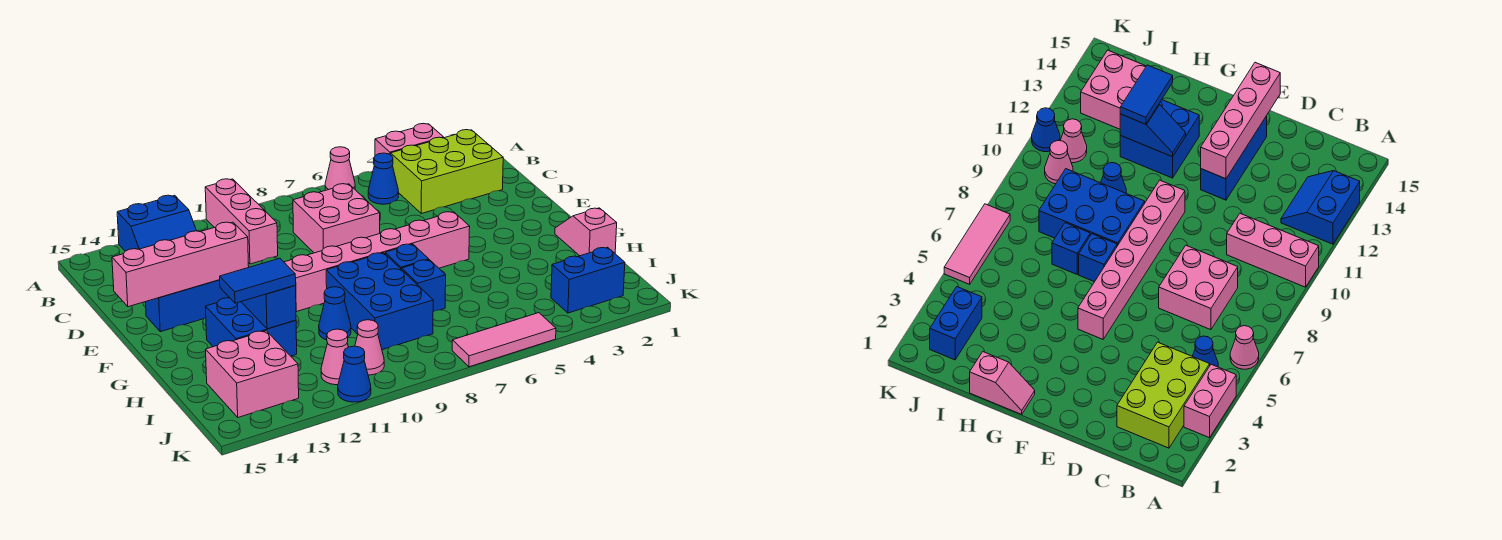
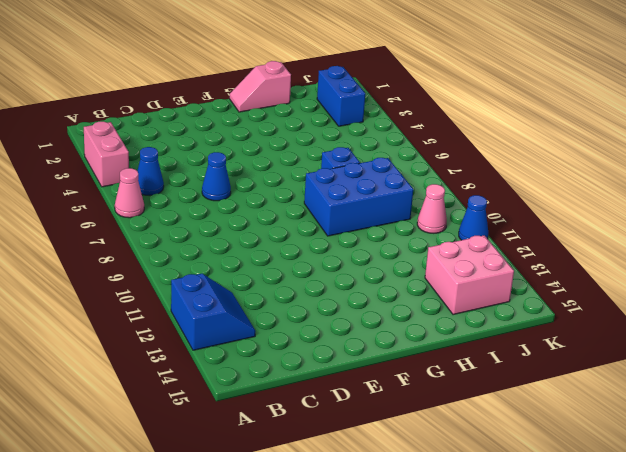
blue cone D6 level 1 -> blue cone H10 level 1
none -> pink brick A10:C10 level 1
none -> lime brick B2:C4 level 1
none -> pink brick C7:D8 level 1

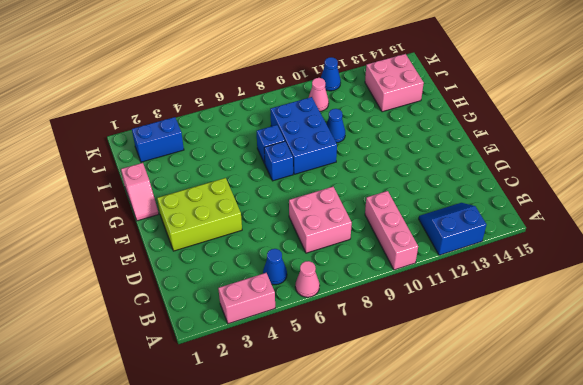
lime brick E2:F4 level 1 -> lime brick B2:C4 level 1
none -> blue brick E12:E14 level 1
none -> pink brick F5:F10 level 1
none -> blue brick G12:H13 level 1

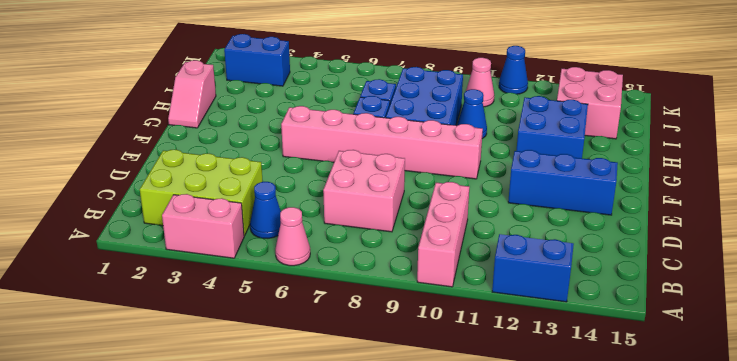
none -> pink cone J11 level 1
none -> pink tile K5:K7 level 1
none -> pink brick E12:E15 level 2

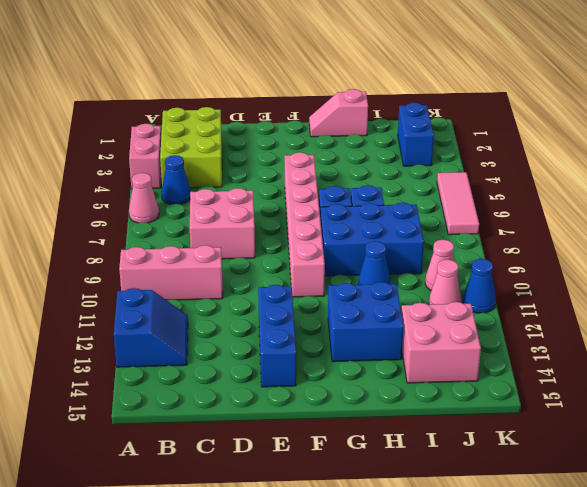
none -> pink brick E12:E15 level 2
none -> blue slope G12:H12 level 2 top H
none -> blue tile H12:H13 level 3

